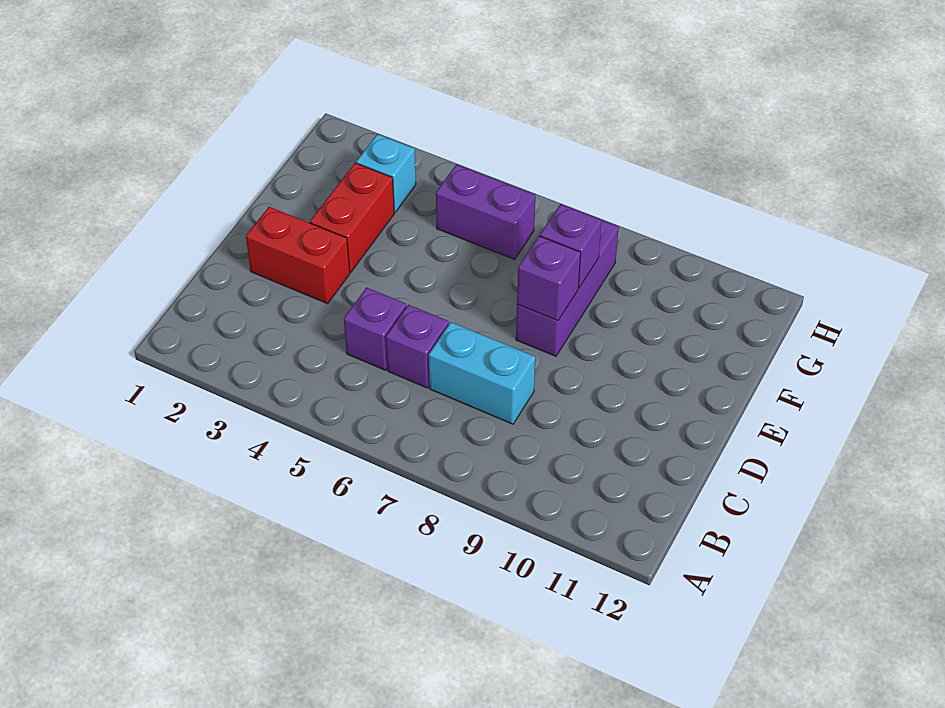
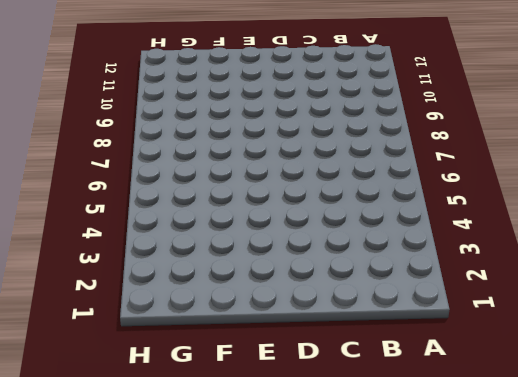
none -> purple brick C5 level 1
none -> purple brick C6 level 1

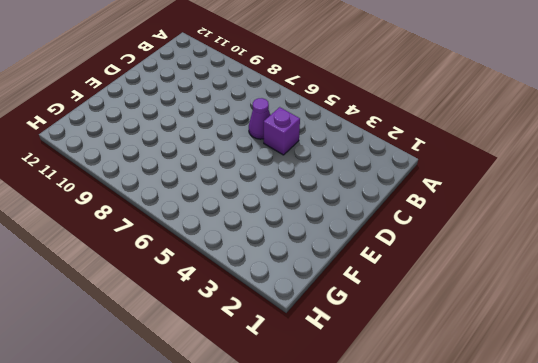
purple cone C6 level 1 -> purple brick C6 level 1
none -> cyan brick C7:C8 level 1
none -> red brick D2:D3 level 1

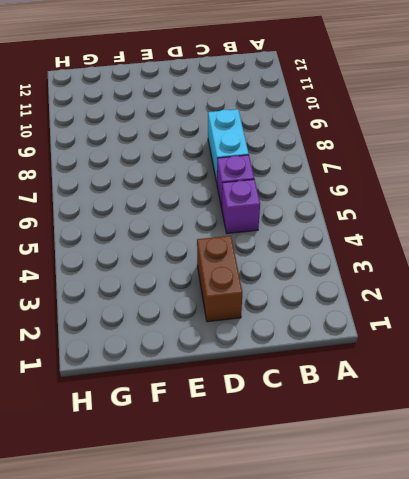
brown brick D2:D3 level 1 -> red brick D2:D3 level 1
none -> red brick E3:F3 level 1
none -> purple brick E8:G8 level 1

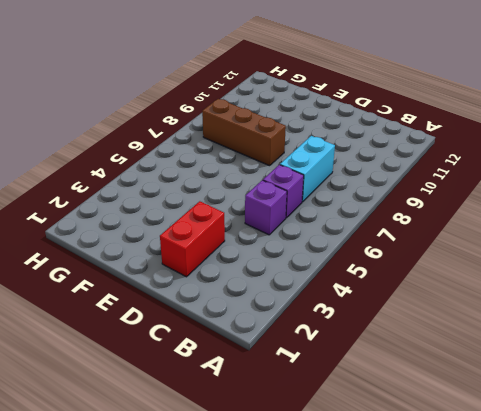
brown brick E8:G8 level 1 -> purple brick E8:G8 level 1
none -> red brick E3:F3 level 1
none -> cyan brick G3 level 1

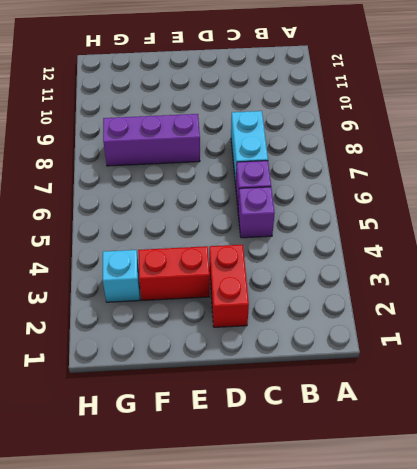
none -> purple brick G5:G6 level 1
none -> purple brick E8 level 2

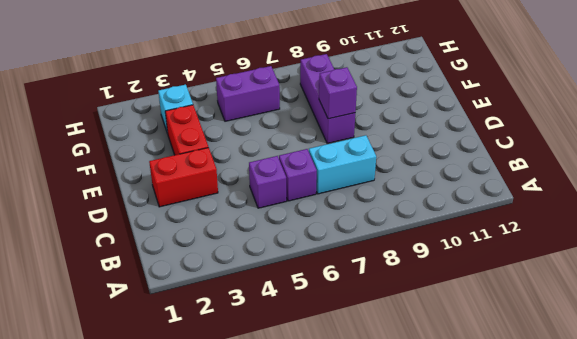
none -> purple brick F8 level 2

